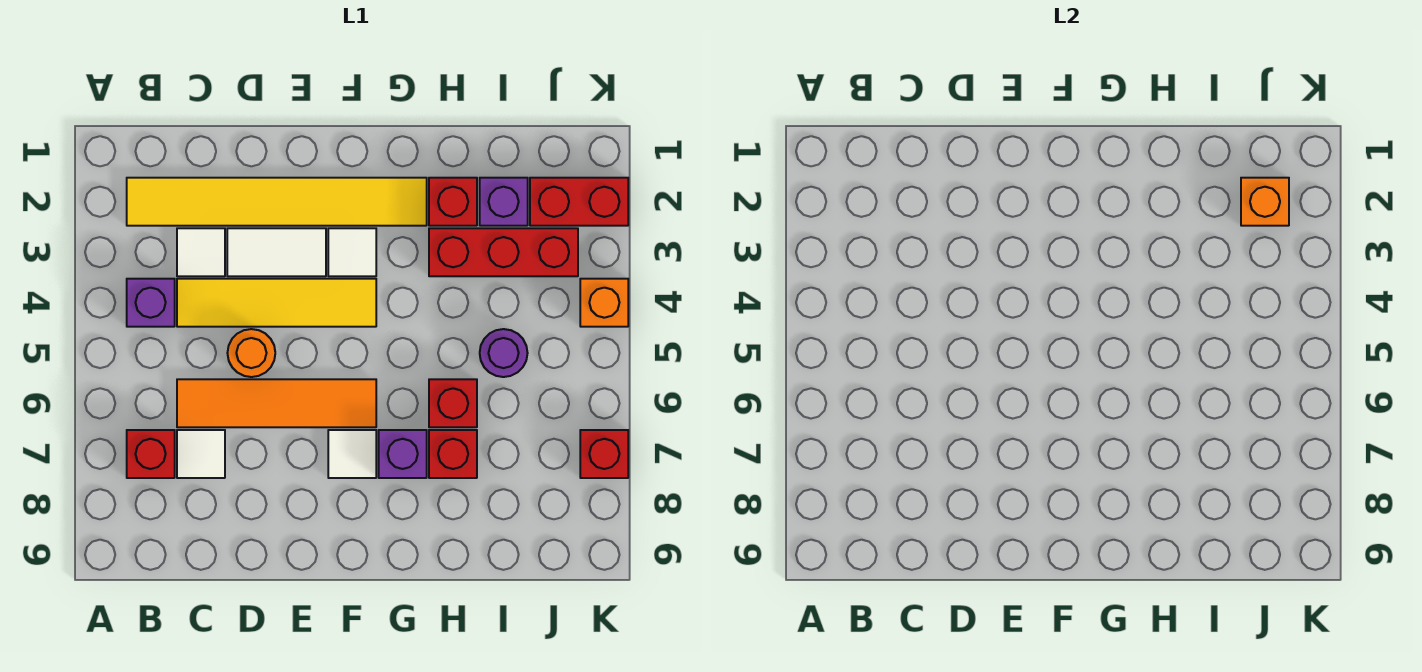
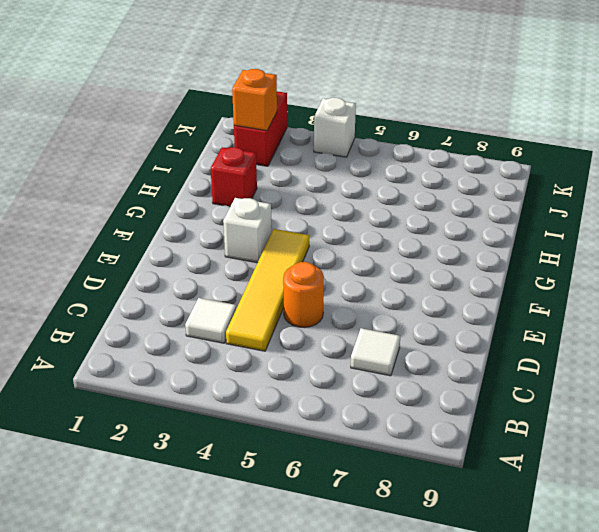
white brick F3 level 1 -> white tile F3 level 1
white brick K4 level 1 -> orange brick K4 level 1
none -> yellow tile B2:G2 level 1
none -> purple brick B4 level 1
none -> red brick B7 level 1

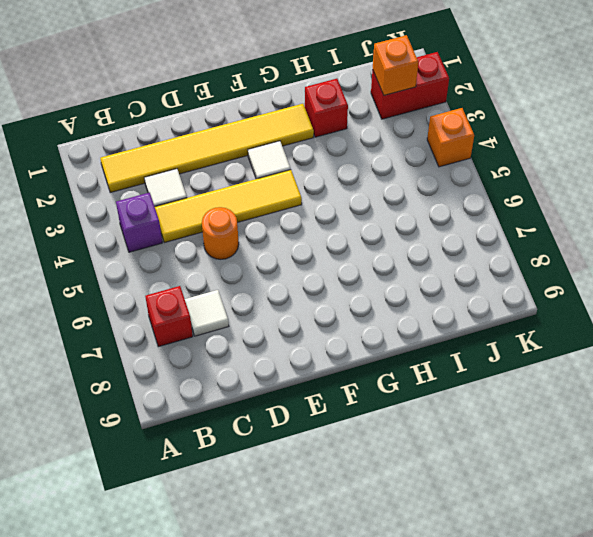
none -> orange tile C6:F6 level 1
none -> white tile D3:E3 level 1
none -> white tile F7 level 1

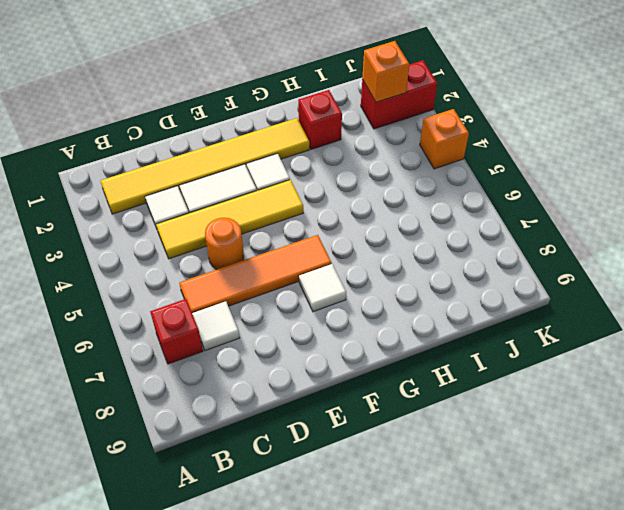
none -> purple brick B4 level 1
none -> purple brick G7 level 1
none -> red brick H3:J3 level 1

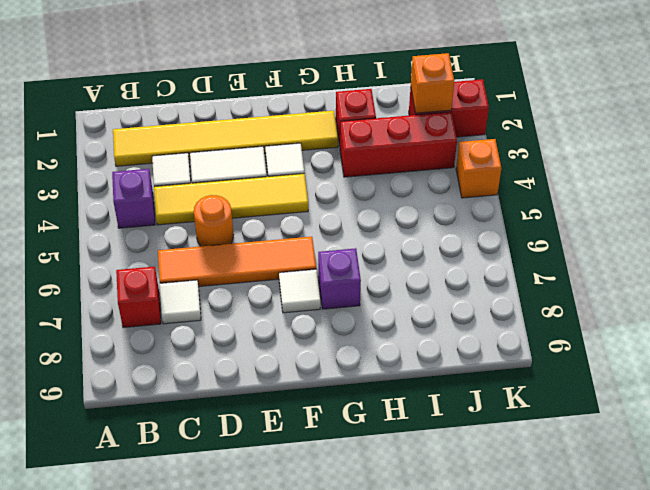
none -> red brick H6 level 1
none -> red brick H7 level 1
none -> purple brick I2 level 1

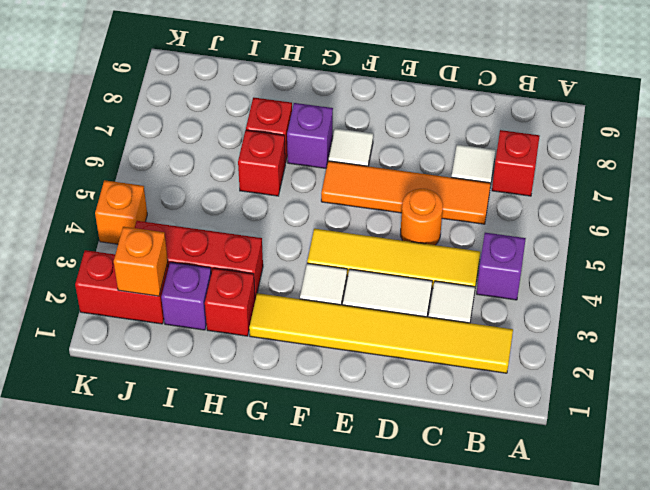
none -> purple round brick I5 level 1
none -> red brick K7 level 1

